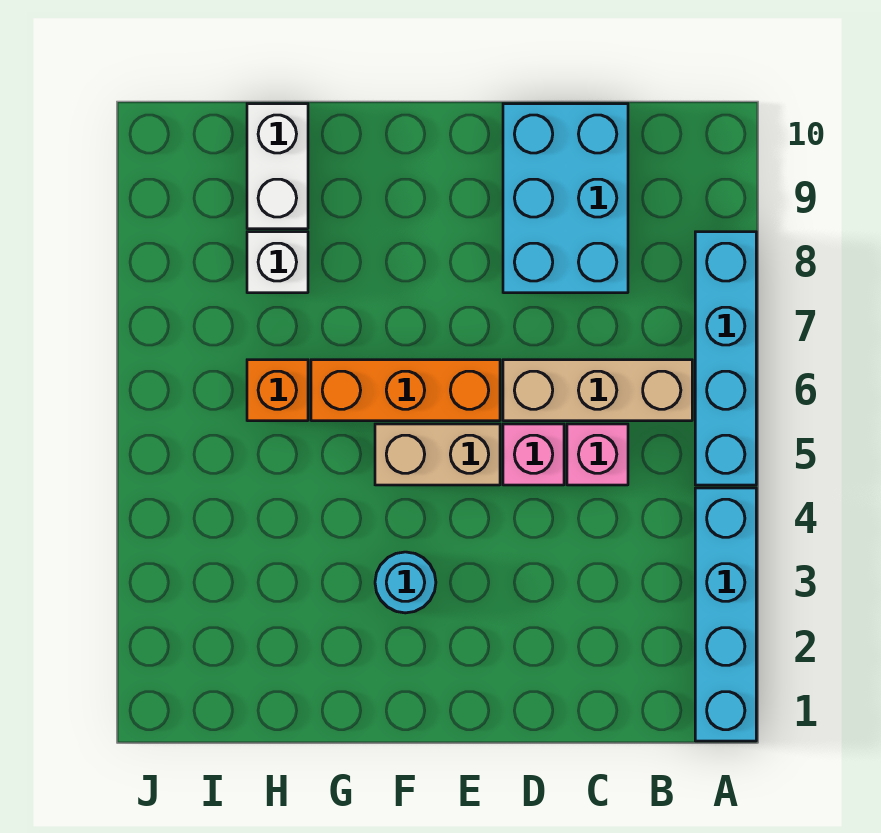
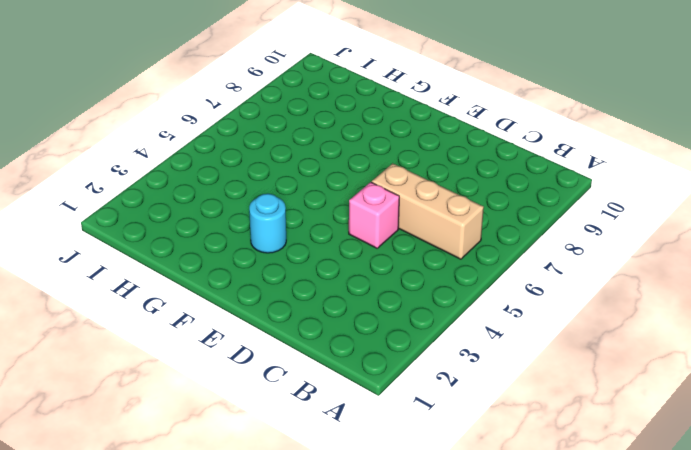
none -> cyan brick A1:A4 level 1
none -> cyan brick A5:A8 level 1
none -> pink brick C5 level 1

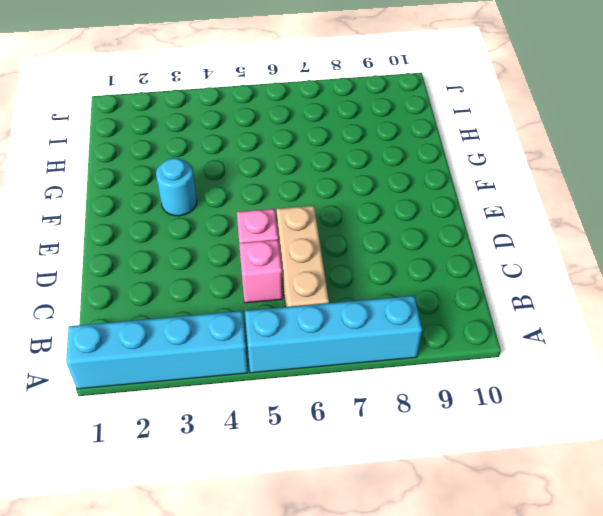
none -> cyan brick C8:D10 level 1
none -> tan brick E5:F5 level 1
none -> orange brick E6:G6 level 1

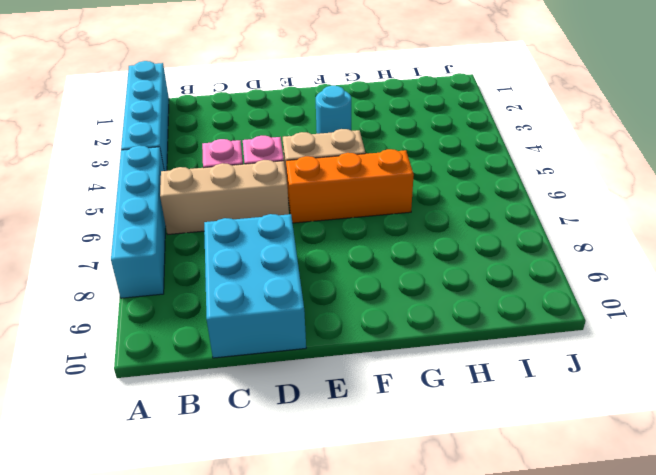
none -> orange brick H6 level 1
none -> white brick H8 level 1
none -> white brick H9:H10 level 1

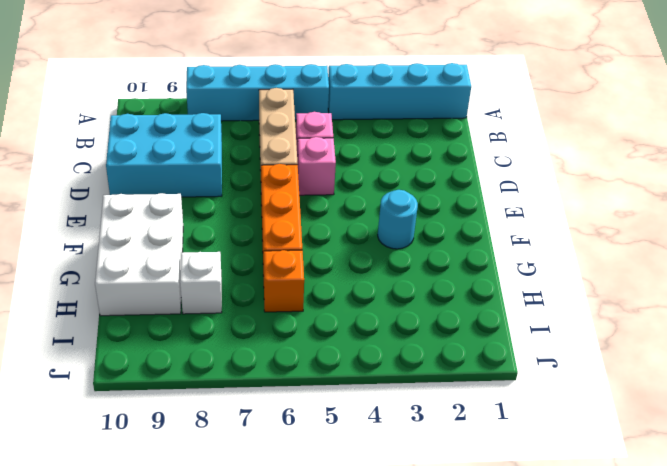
white brick F9:H10 level 1 -> white brick H9:H10 level 1
none -> tan brick E5:F5 level 1

